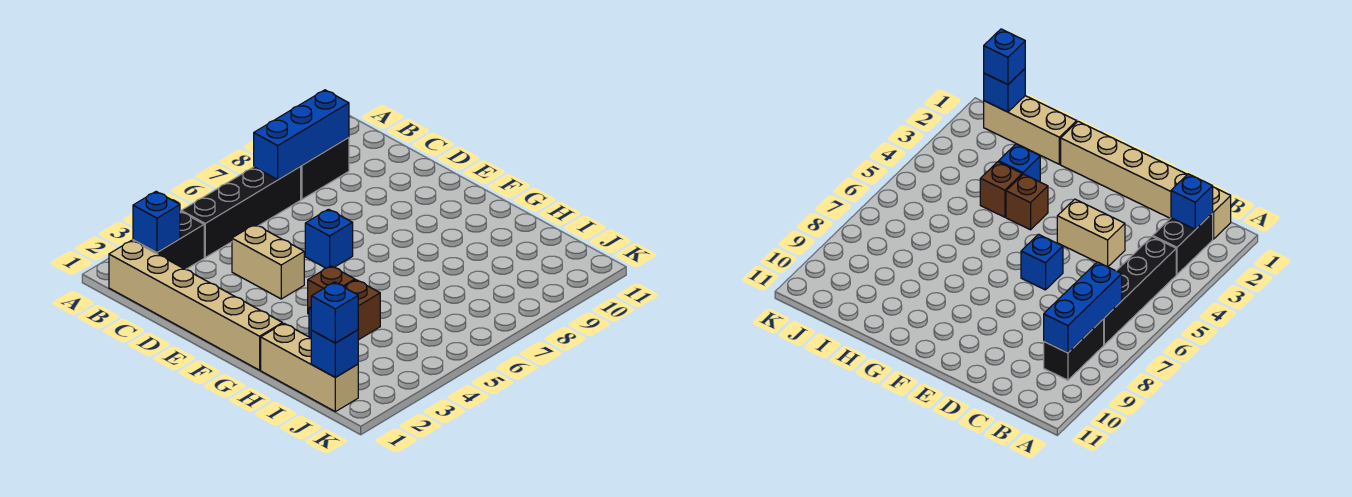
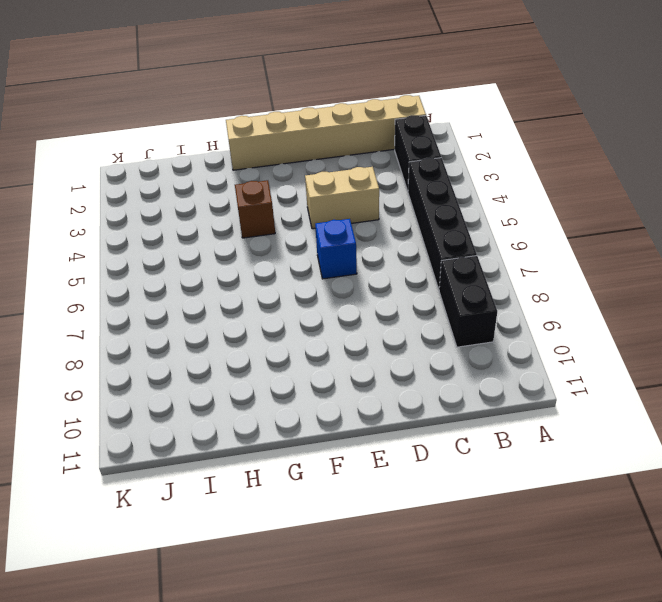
none -> tan brick H1:J1 level 1
none -> blue brick H3 level 1
none -> brown brick H4 level 1

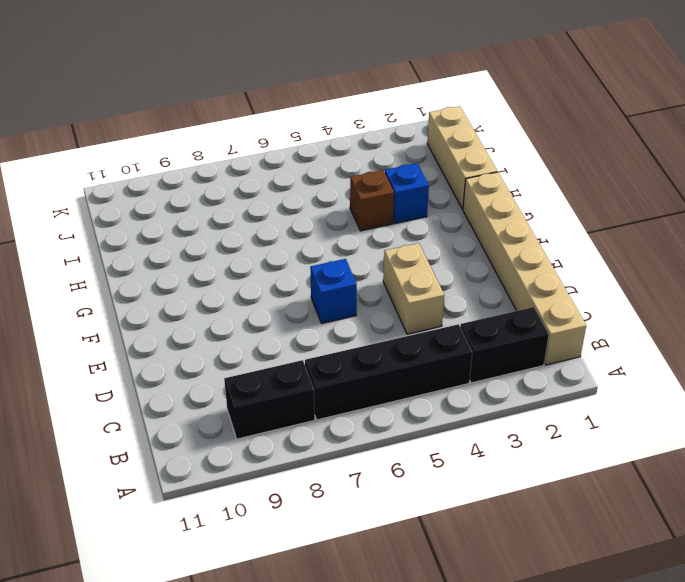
none -> brown brick G4 level 1
none -> blue brick B2 level 2
none -> blue brick B7:B9 level 2

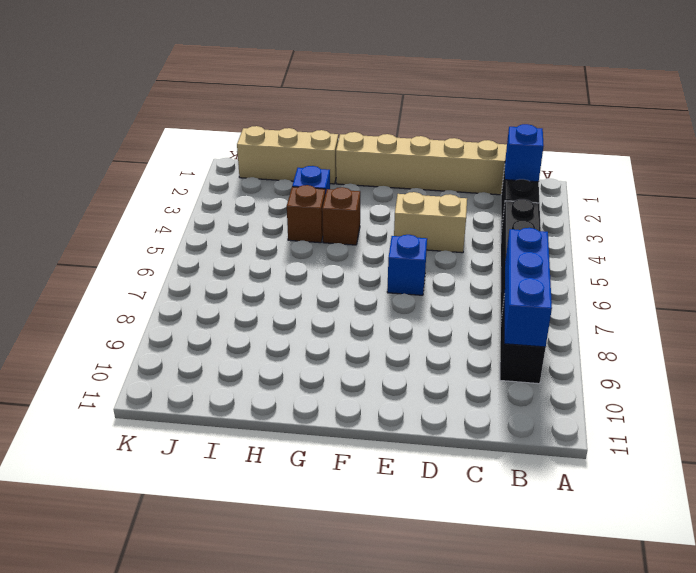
none -> blue brick J1 level 2
none -> blue brick J1 level 3

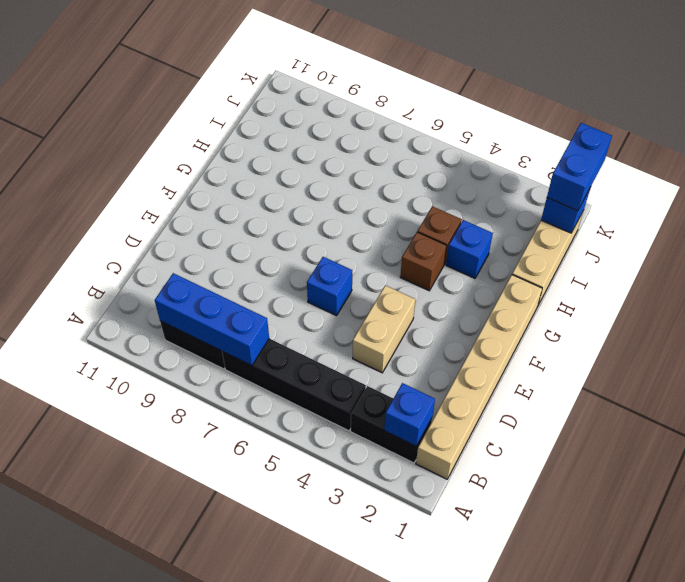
blue brick J1:K1 level 3 -> blue brick J1 level 3

